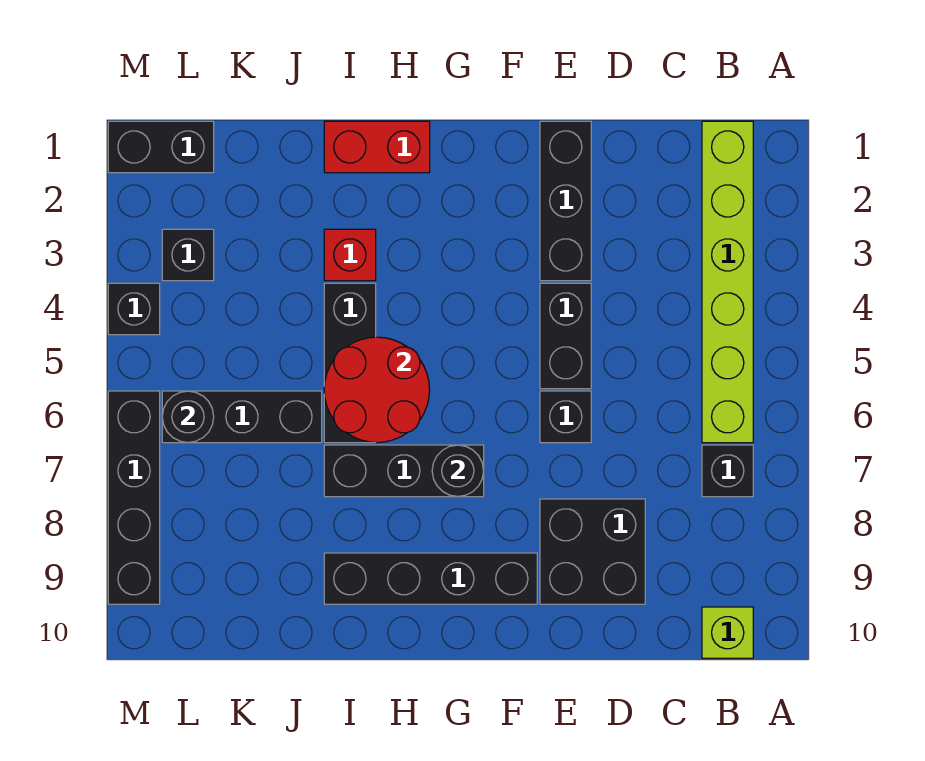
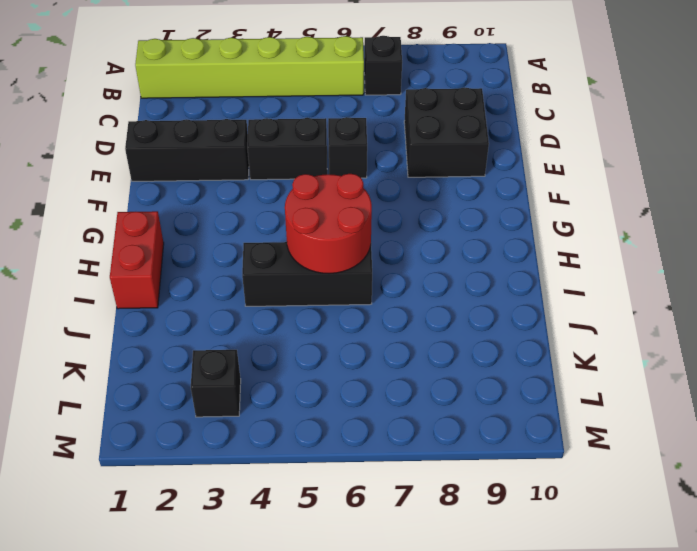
none -> lime brick B10 level 1
none -> black brick F9:I9 level 1
none -> black brick G7:I7 level 1

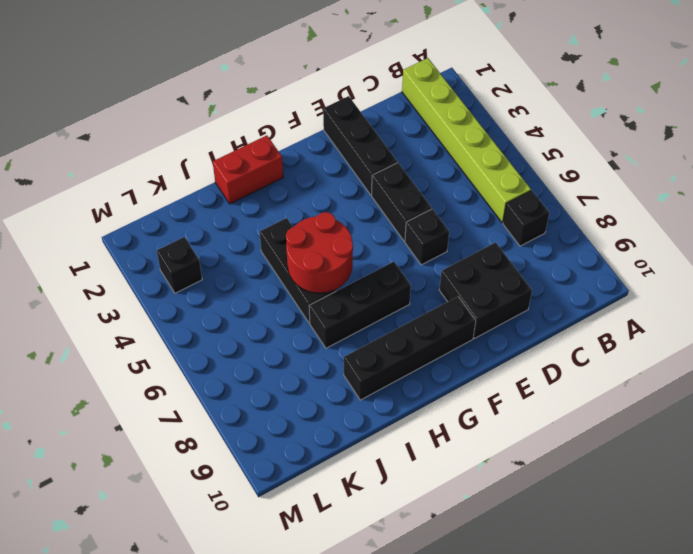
none -> lime brick B10 level 1
none -> red brick I3 level 1
none -> black brick J6:L6 level 1

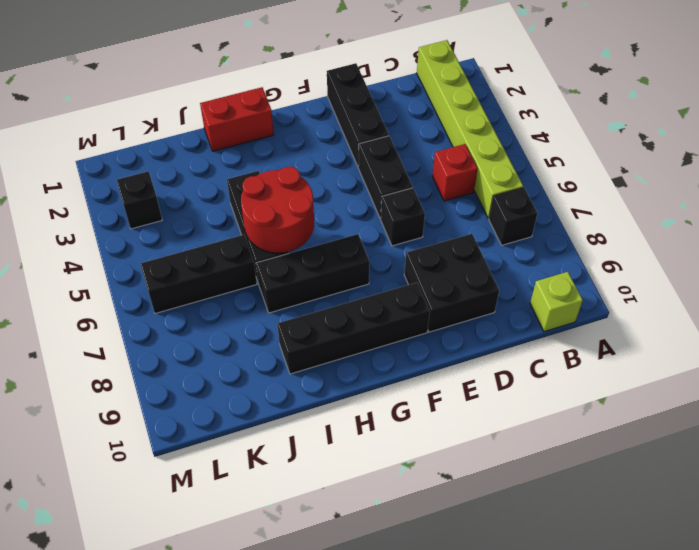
red brick C5 level 1 -> red brick I3 level 1
none -> black brick L1:M1 level 1
none -> black brick M4 level 1
none -> black brick M6:M9 level 1

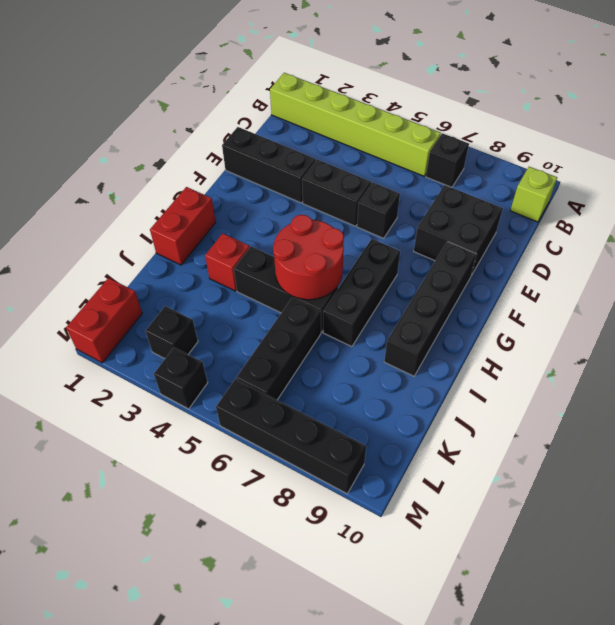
red brick L1:M1 level 1 -> black brick L1:M1 level 1
none -> black round brick G7 level 2
none -> black round brick L6 level 2

